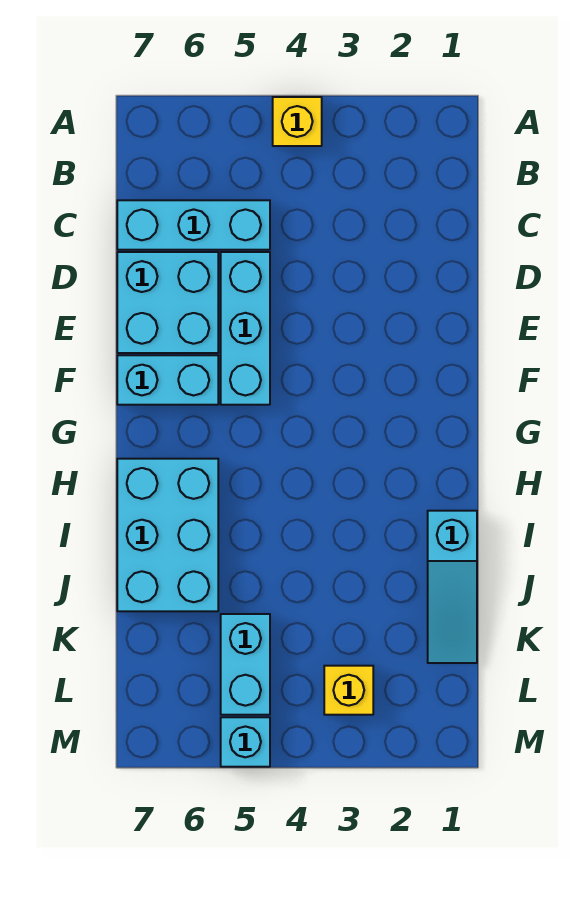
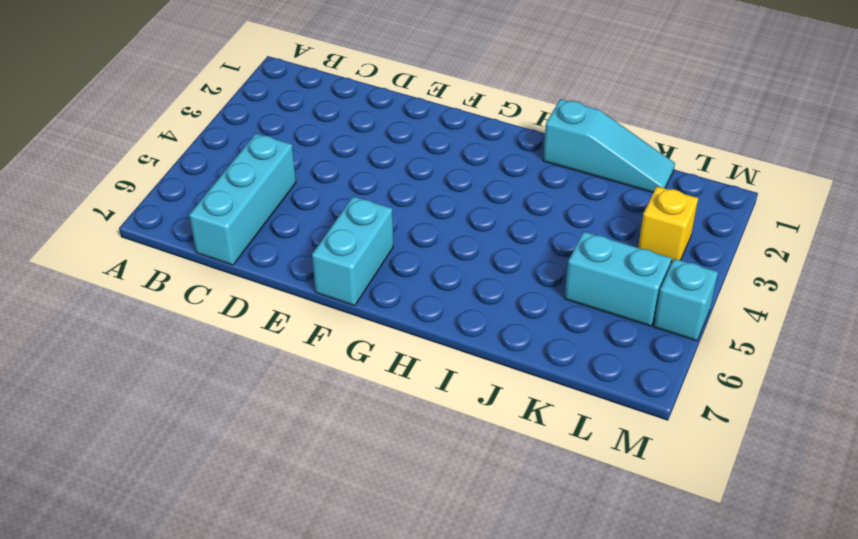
none -> yellow brick A4 level 1
none -> cyan brick D5:F5 level 1

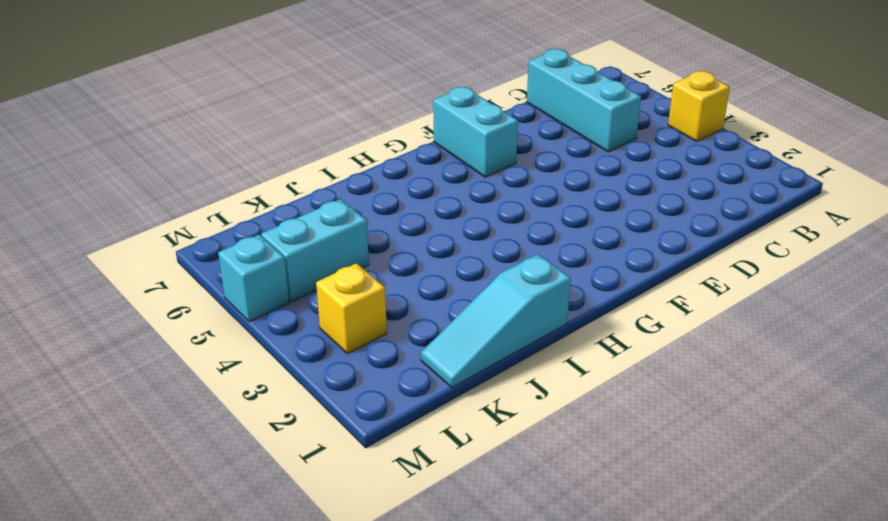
none -> cyan brick D5:F5 level 1
none -> cyan brick D6:E7 level 1

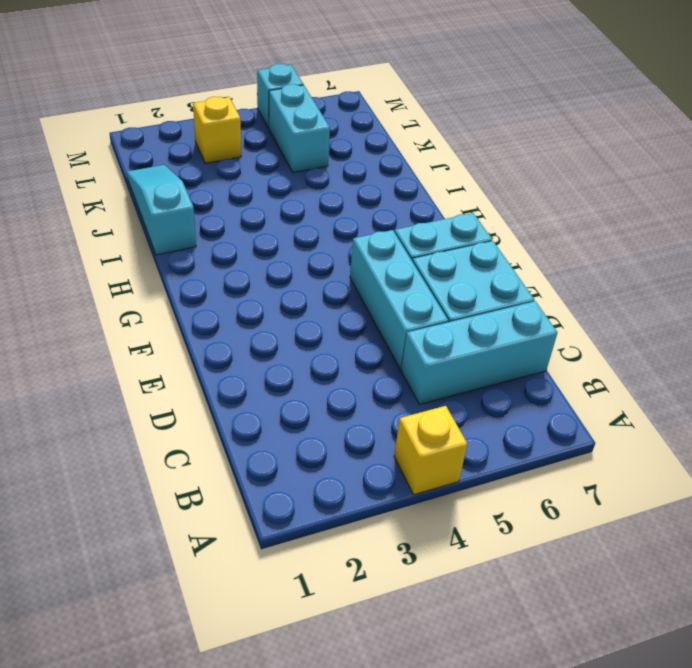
none -> cyan brick H6:J7 level 1

